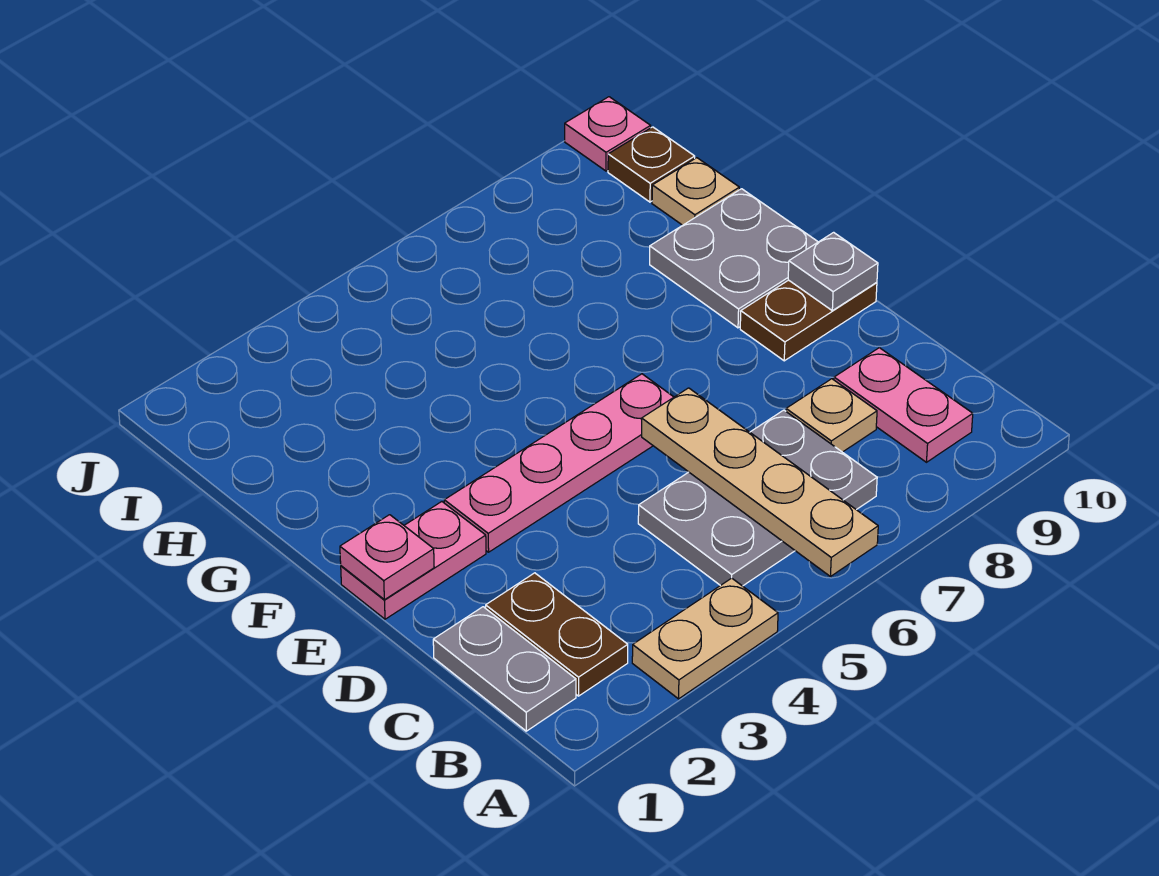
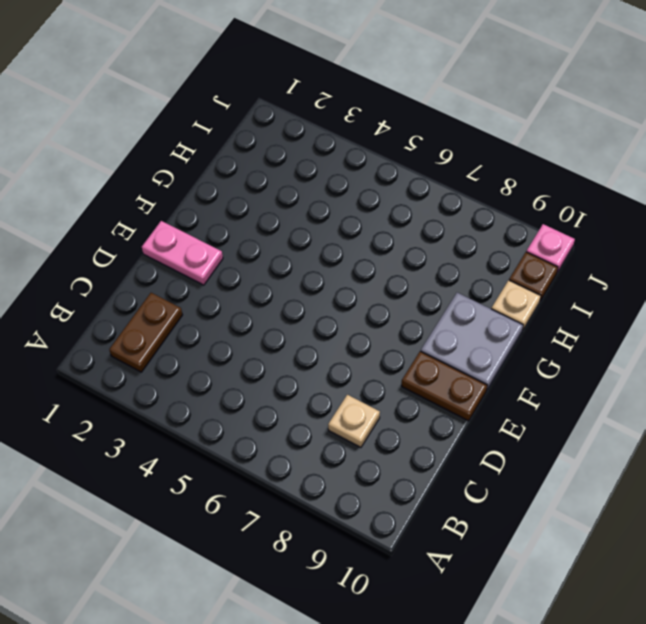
none -> tan plate A3:A4 level 1
none -> grey plate B1:C1 level 1
none -> grey plate B5:C7 level 1

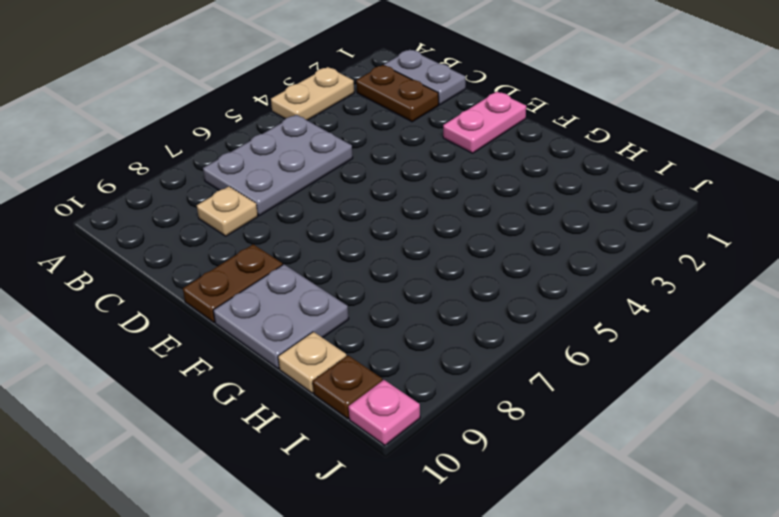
none -> pink plate B9:C9 level 1
none -> pink plate E3:E6 level 1
none -> tan plate A6:D6 level 2

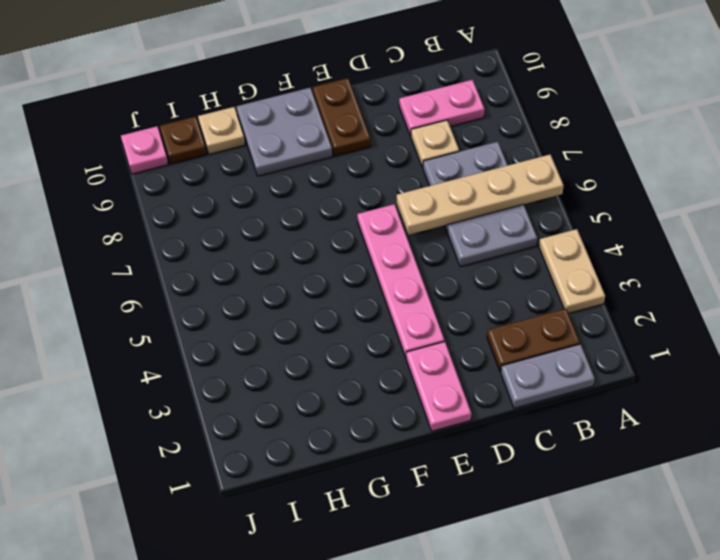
none -> pink plate E1 level 2
none -> grey plate E10 level 2

